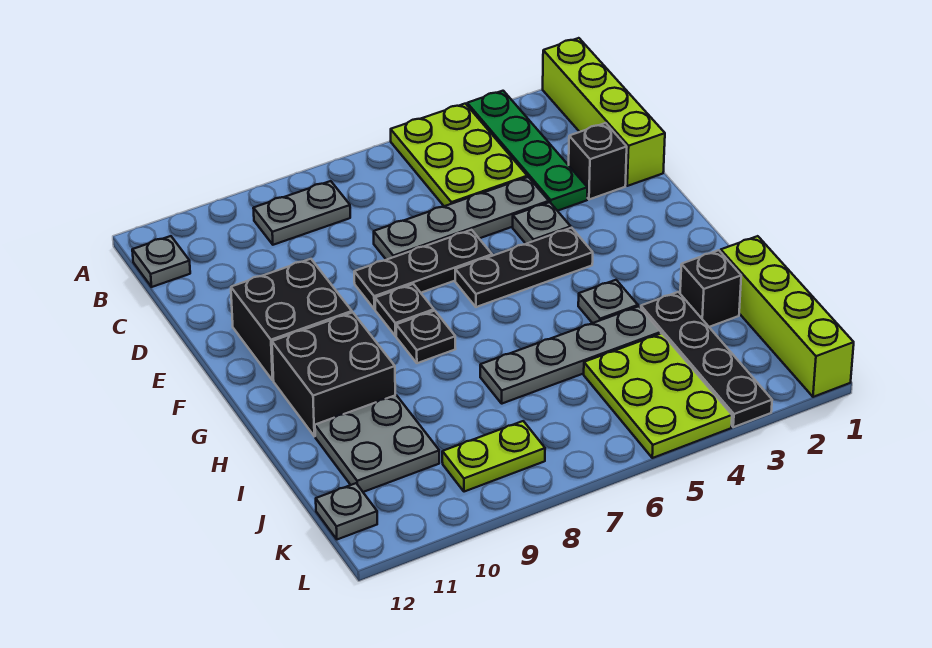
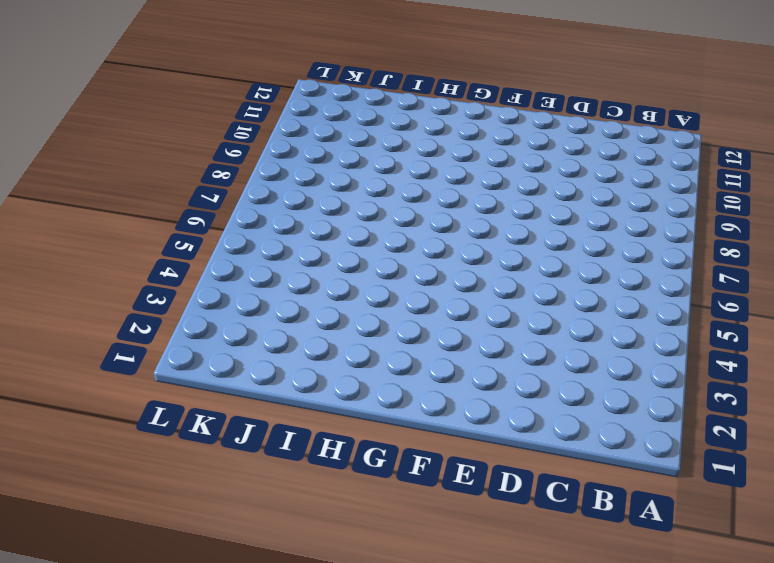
none -> lime brick A1:D1 level 1
none -> green plate A3:D3 level 1
none -> lime plate A4:C5 level 1

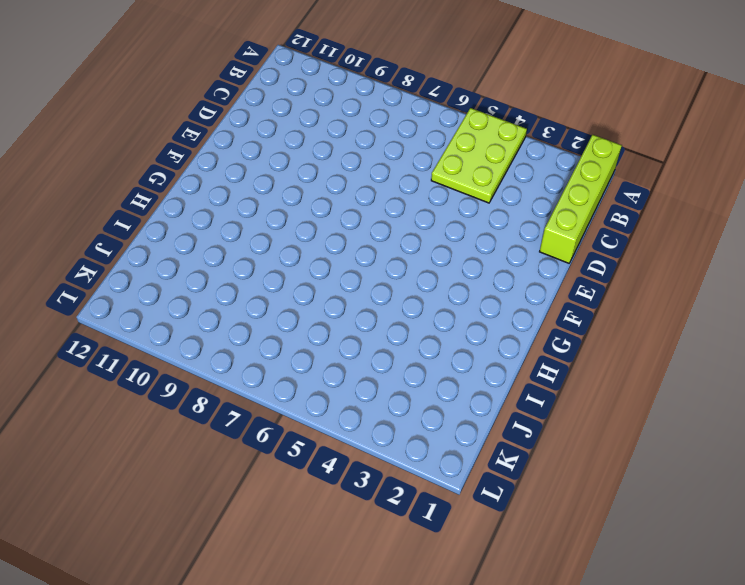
none -> green plate A3:D3 level 1
none -> grey plate B8:B9 level 1
none -> grey plate B12 level 1

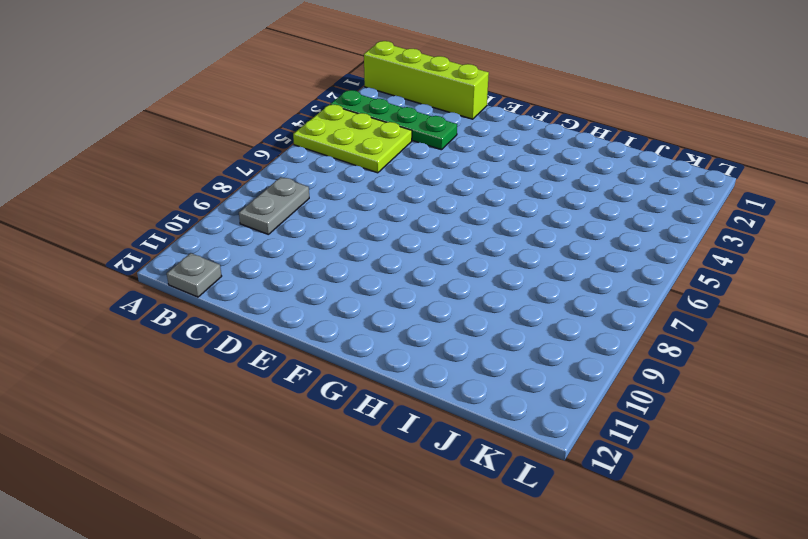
none -> black brick D2 level 1
none -> grey plate D4:D7 level 1
none -> grey plate E4 level 1

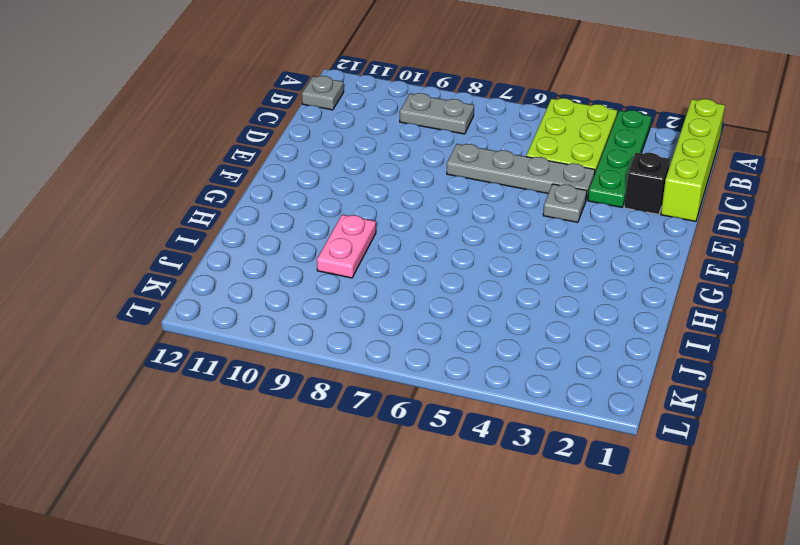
pink plate H9:I9 level 1 -> none
none -> black plate E6:E8 level 1
none -> black brick E10:F11 level 1
none -> black plate F4:F6 level 1

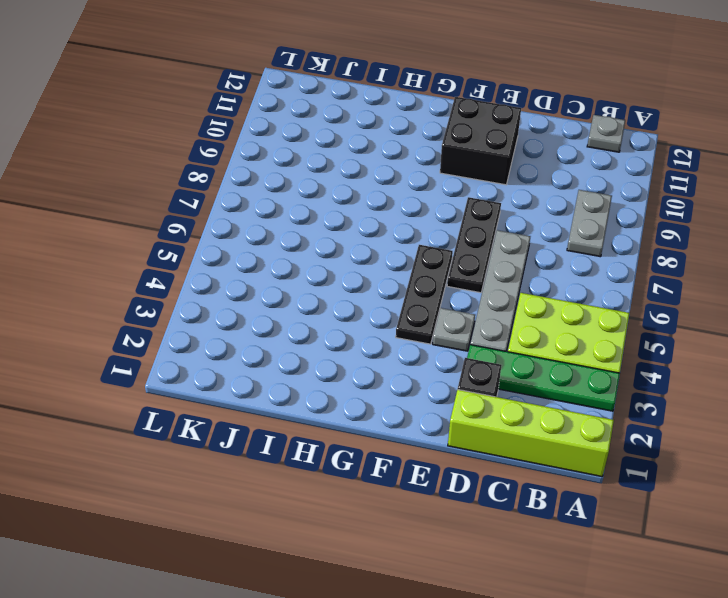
none -> black plate F8 level 1
none -> black plate G8 level 1
none -> black brick G10:H11 level 1

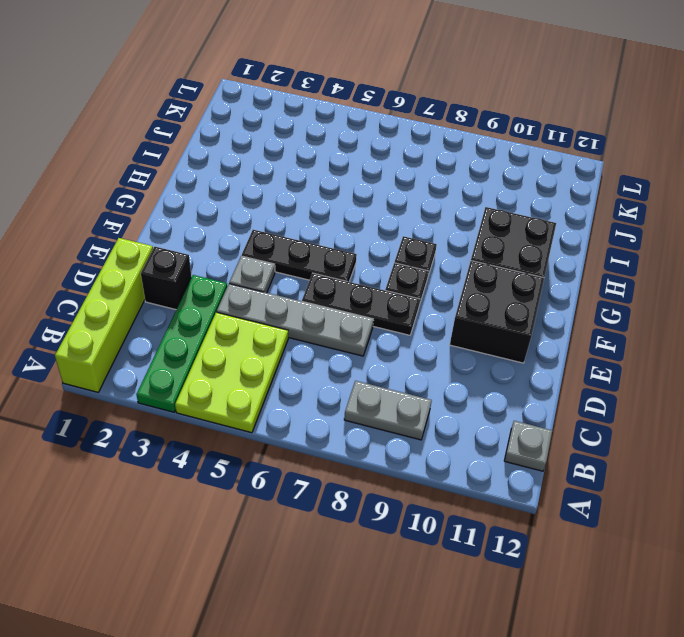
none -> grey plate H4 level 1
none -> lime brick I1:L1 level 1
none -> black brick I2 level 1

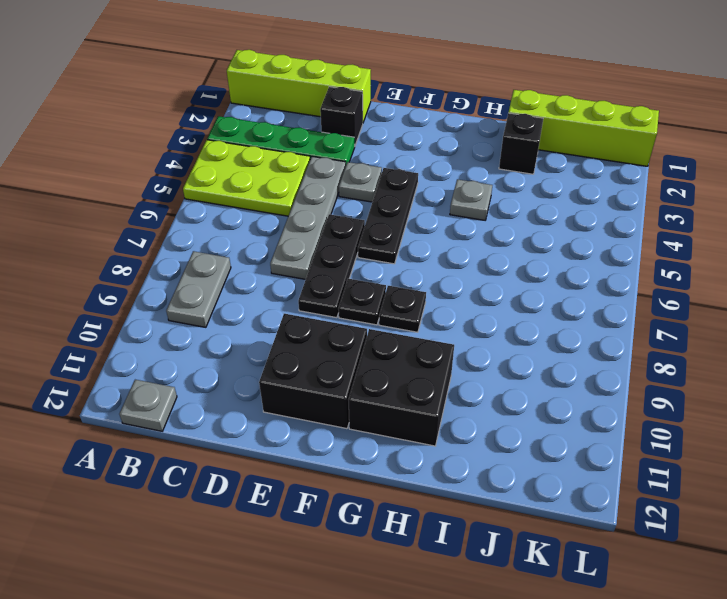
none -> black plate I3:L3 level 1
none -> grey plate I4:I7 level 1
none -> grey plate I10:J11 level 1

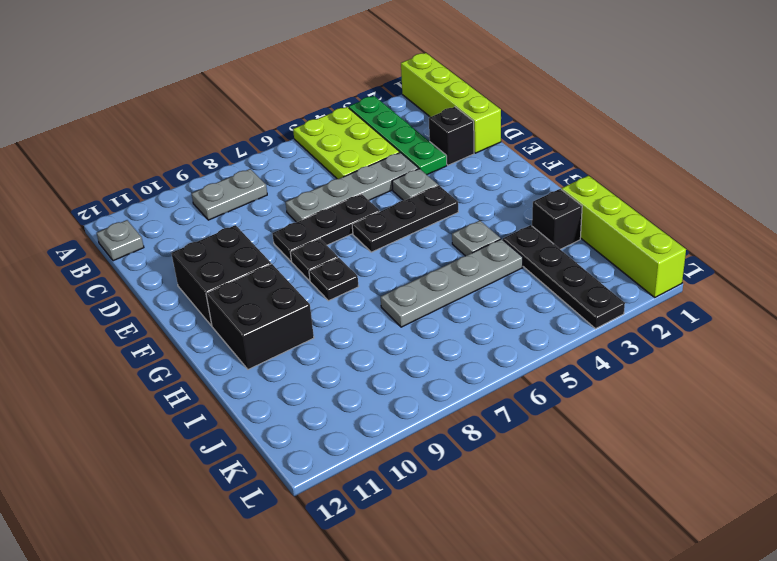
none -> grey plate I10:J11 level 1
none -> lime plate J4:L5 level 1
none -> lime plate K8:K9 level 1

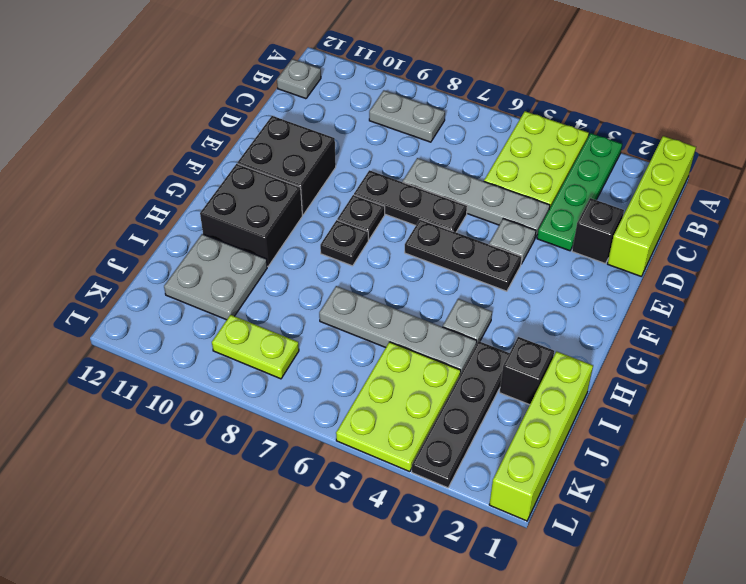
none -> grey plate K12 level 1

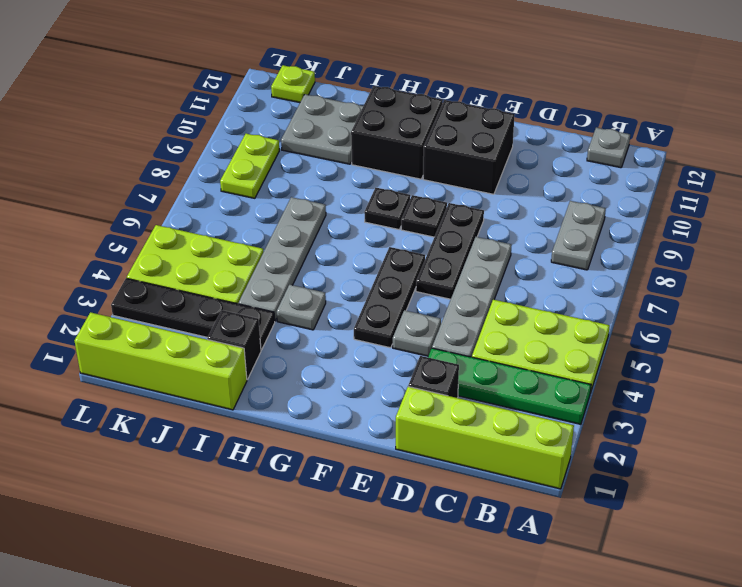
lime plate K12 level 1 -> grey plate K12 level 1

